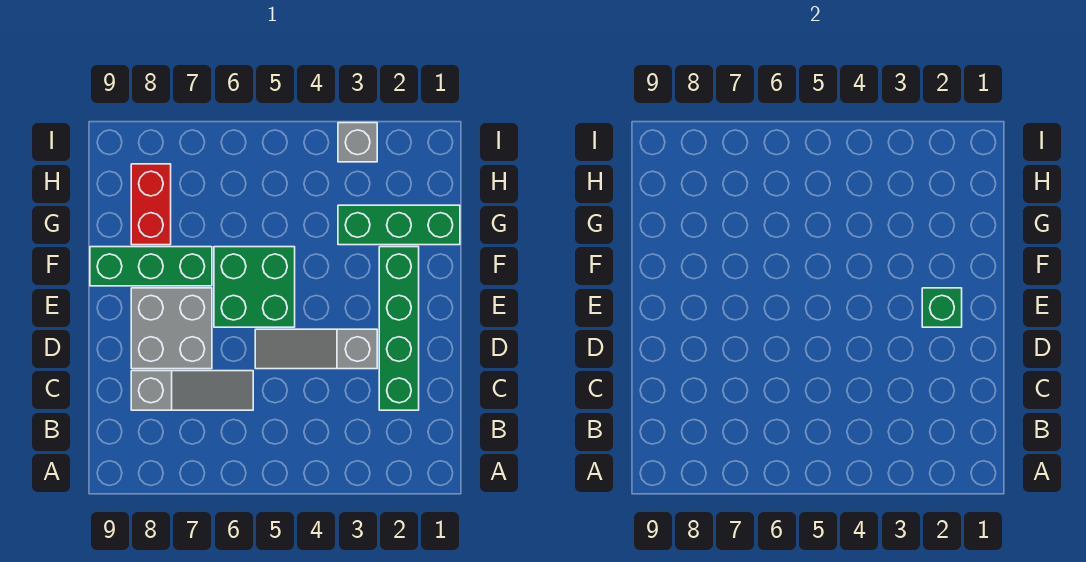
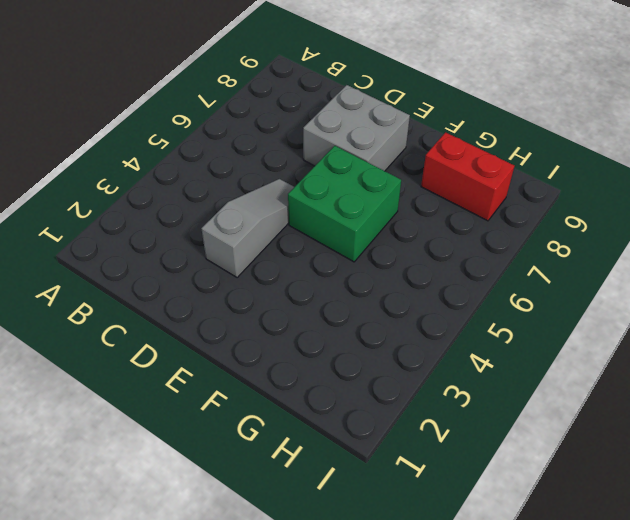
none -> green brick C2:F2 level 1
none -> grey slope C6:C8 level 1 top 8

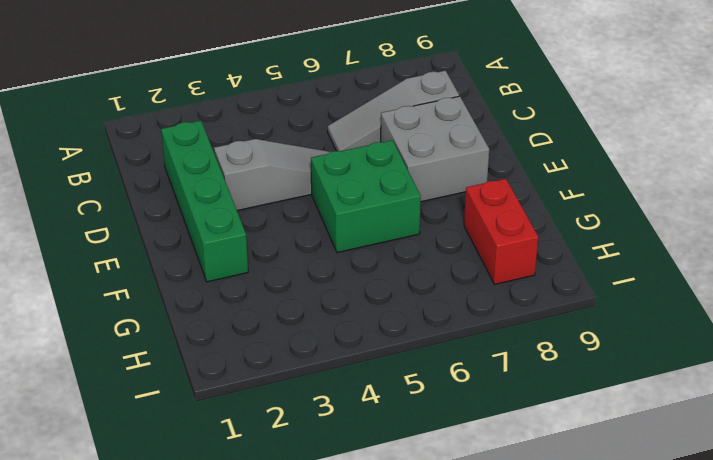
none -> green brick F7:F9 level 1
none -> green brick G1:G3 level 1

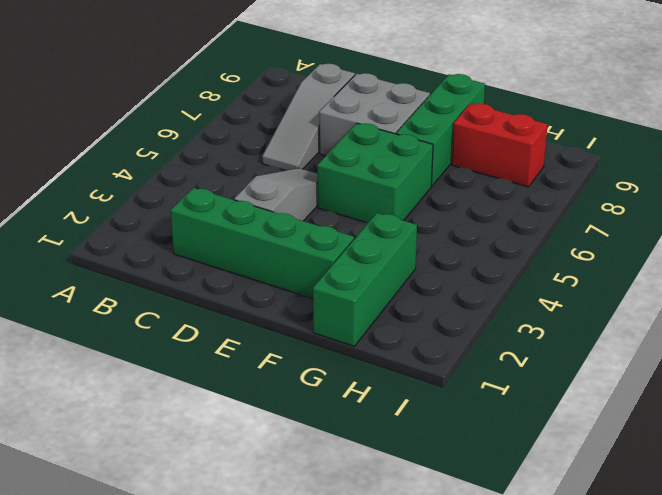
none -> grey brick I3 level 1
none -> green brick E2 level 2

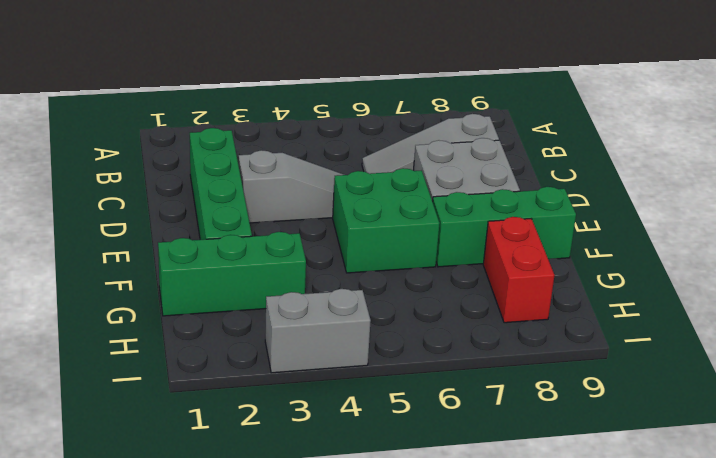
grey brick I3:I4 level 1 -> grey brick I3 level 1
none -> green brick E2 level 2

